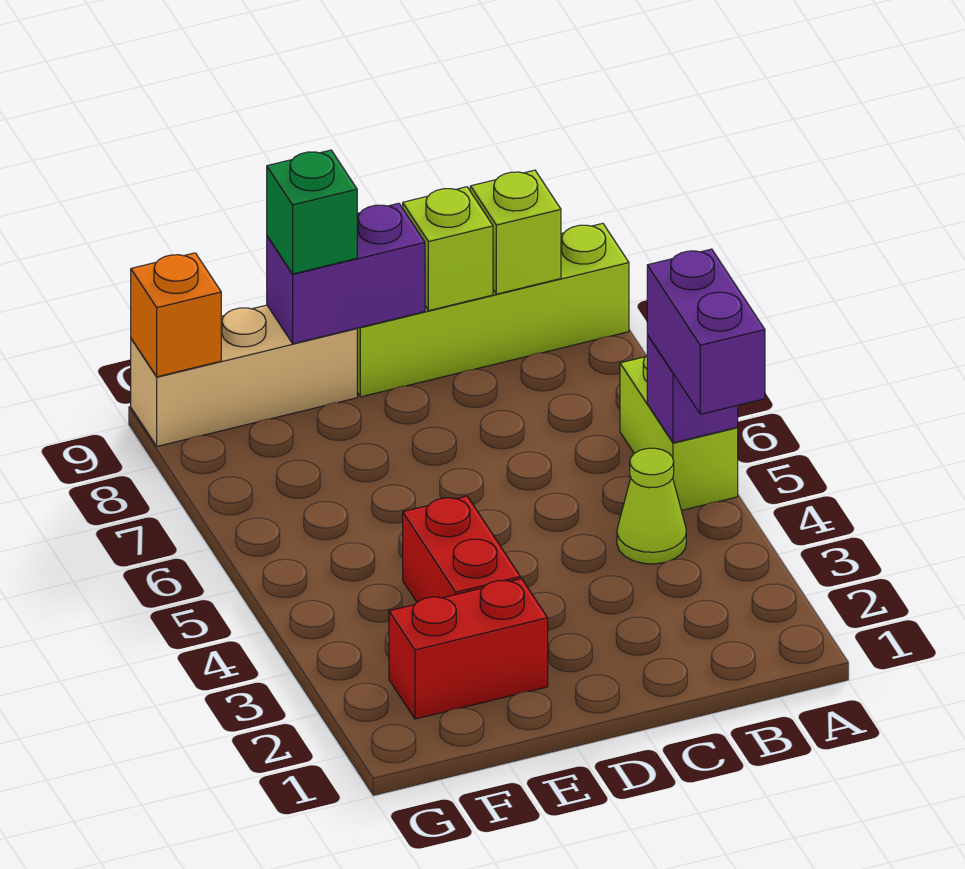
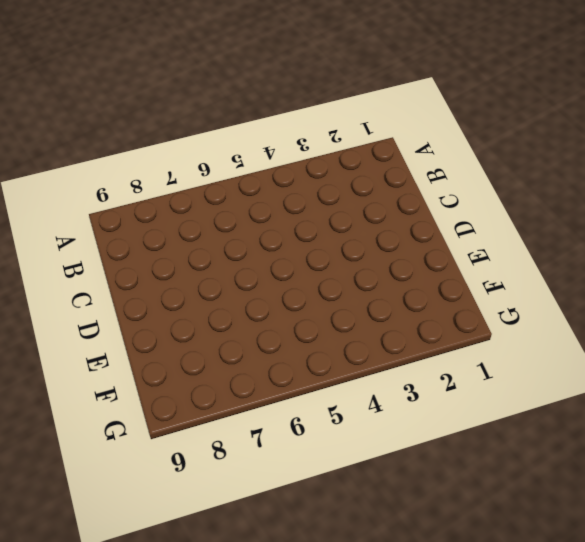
none -> lime brick A5:A6 level 1
none -> lime brick A9:D9 level 1
none -> lime cone B4 level 1

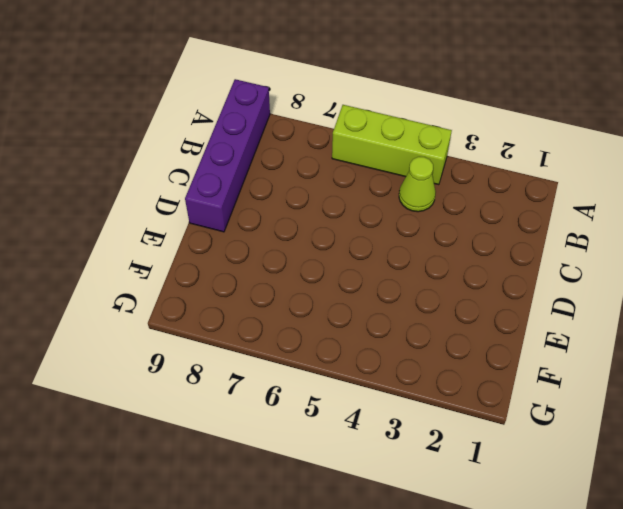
lime brick A4:A6 level 1 -> lime brick A5:A6 level 1
purple brick A9:D9 level 1 -> lime brick A9:D9 level 1
none -> red brick E2:F2 level 1
none -> red brick E3:E4 level 1
none -> tan brick E9:G9 level 1

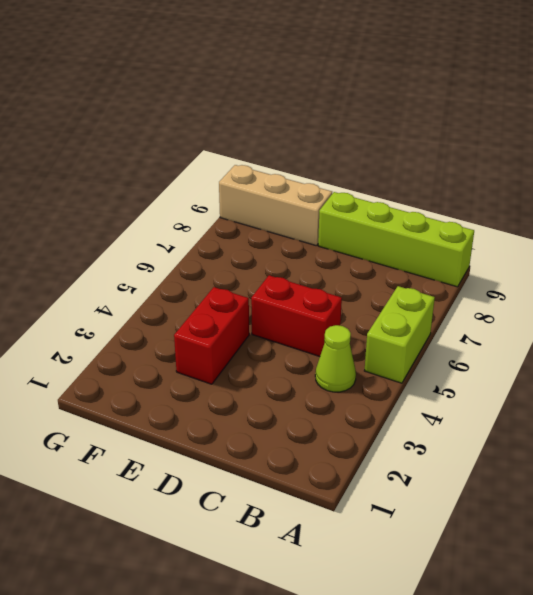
red brick C5:D5 level 1 -> red brick E2:F2 level 1
none -> purple brick A5 level 2
none -> lime brick B9 level 2
none -> lime brick C9 level 2

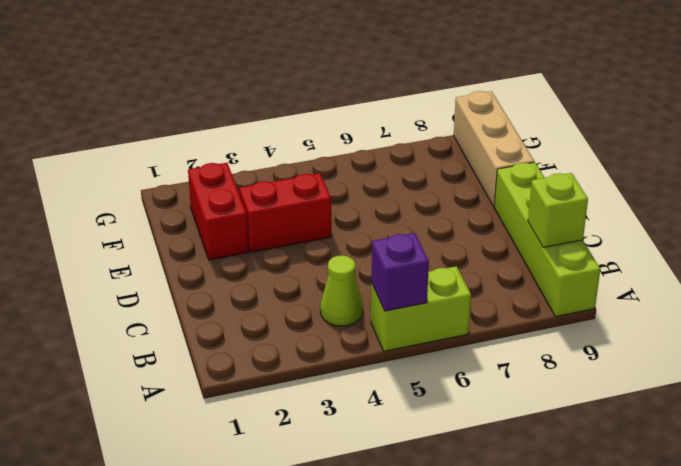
none -> lime brick C9 level 2
none -> purple brick D9:E9 level 2
none -> orange brick G9 level 2

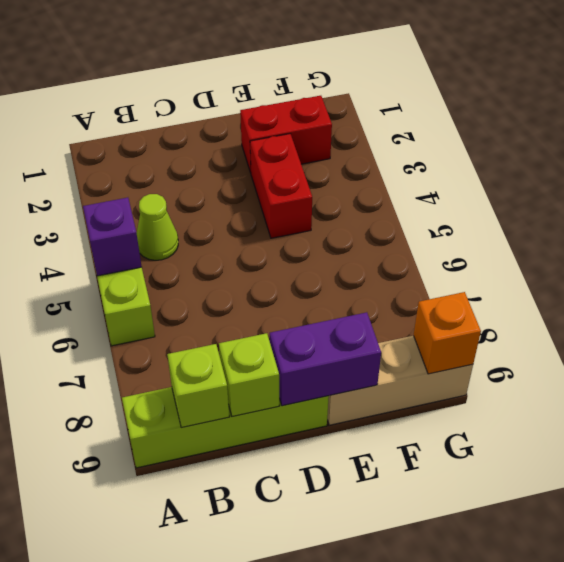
none -> purple brick A4:A5 level 3
none -> green brick E9 level 3

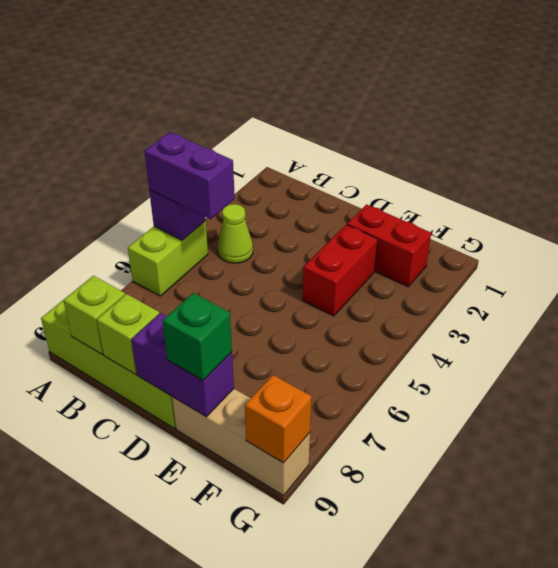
purple brick A5:B5 level 3 -> purple brick A4:A5 level 3

